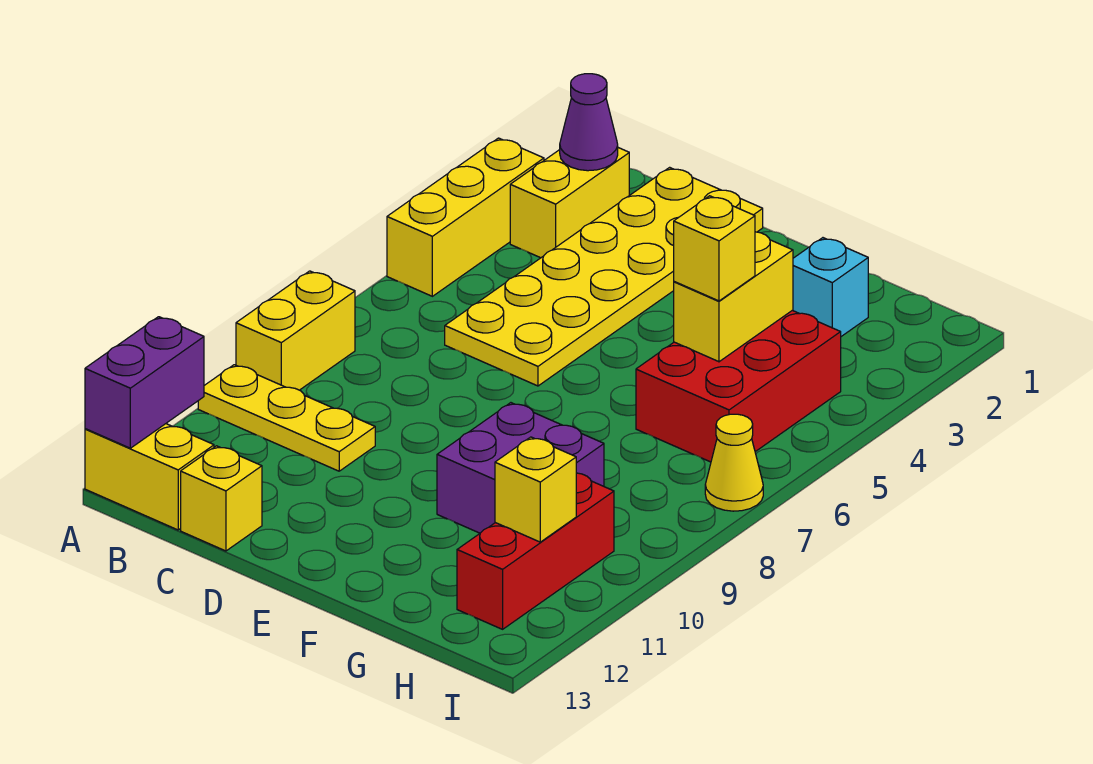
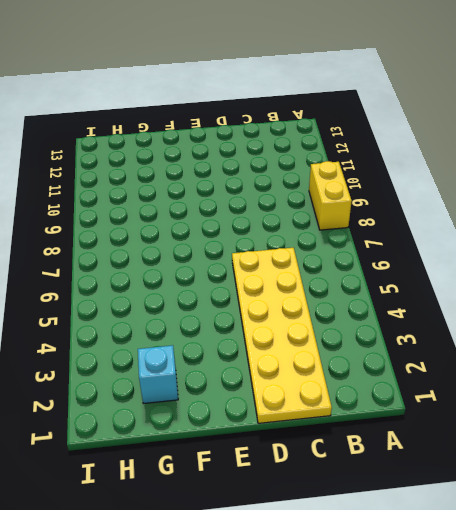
none -> yellow brick A3:A5 level 1
none -> yellow plate A10:C10 level 1
none -> yellow brick A13:B13 level 1

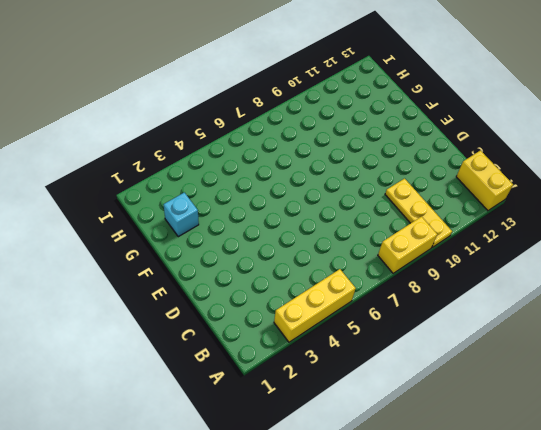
none -> yellow brick B2:B3 level 1
none -> yellow plate C1:D6 level 1
none -> yellow brick C13 level 1

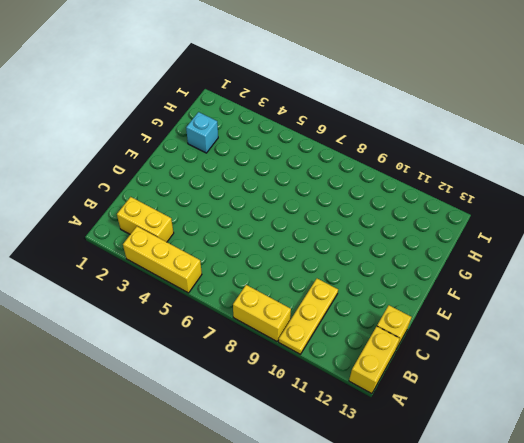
none -> yellow plate C1:D6 level 1
none -> purple brick F9:G10 level 1
none -> red brick G4:H6 level 1

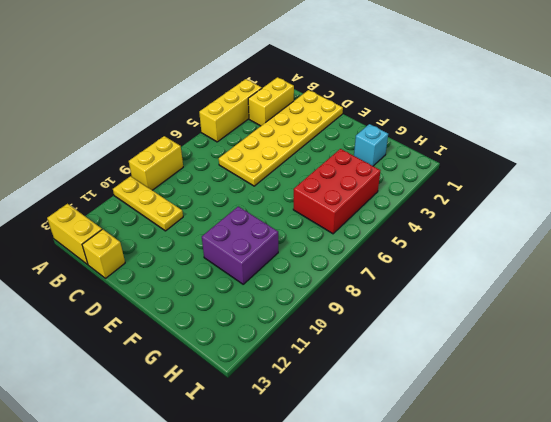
none -> red brick H10:H12 level 1
none -> yellow cone I7 level 1
none -> purple brick A12:A13 level 2

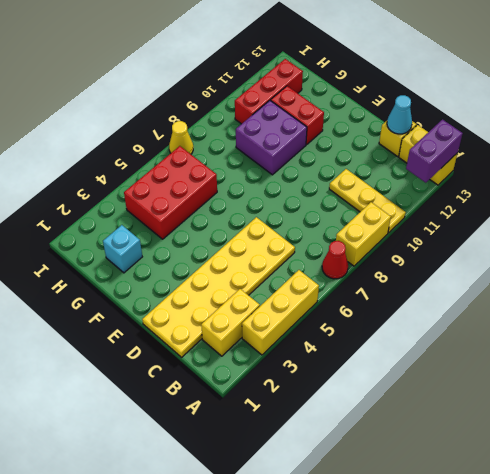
red cone A7 level 1 -> none
cyan cone C13 level 2 -> none
red brick F11:G11 level 1 -> none
none -> purple cone B2 level 2
none -> yellow brick G4:G5 level 2
none -> yellow brick H11 level 2

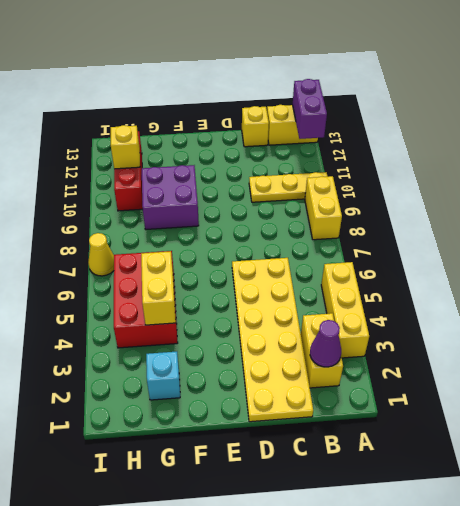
none -> yellow brick G5 level 3

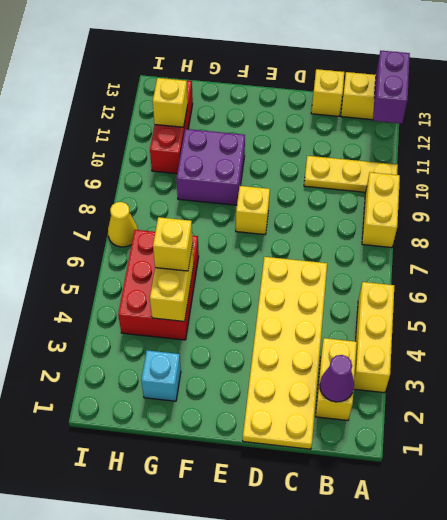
yellow brick E8 level 1 -> none

